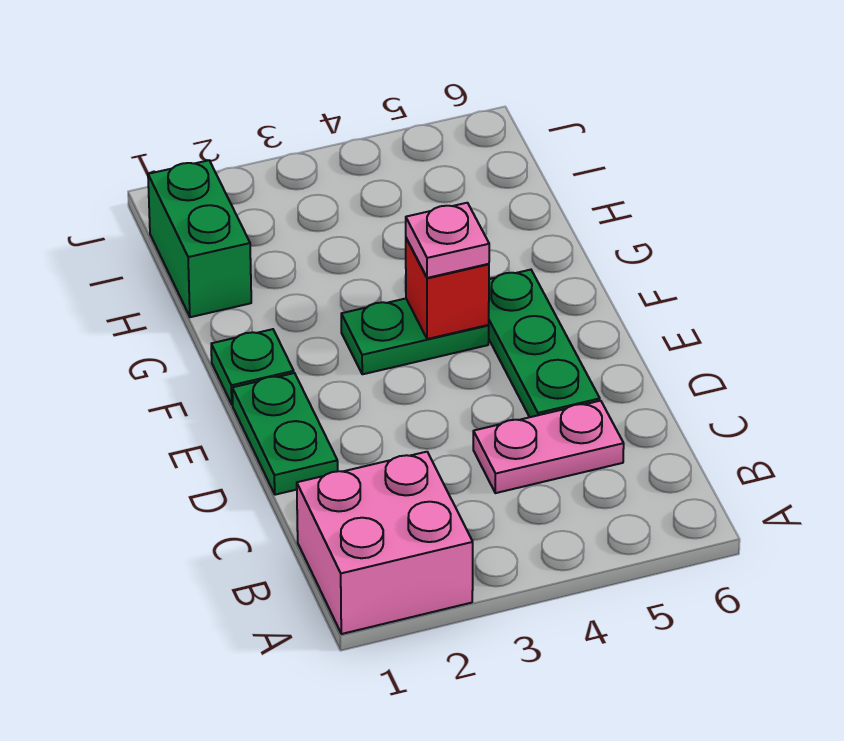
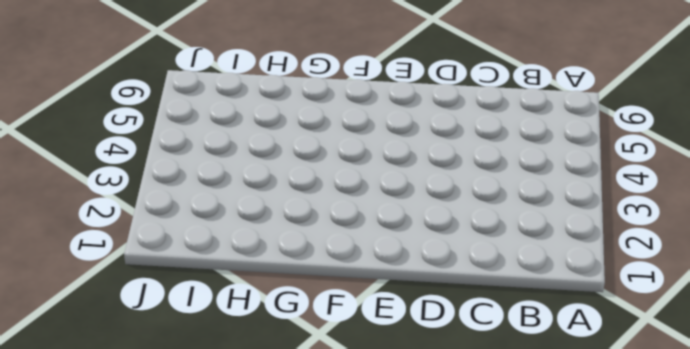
none -> pink brick A1:B2 level 1
none -> pink plate C4:C5 level 1

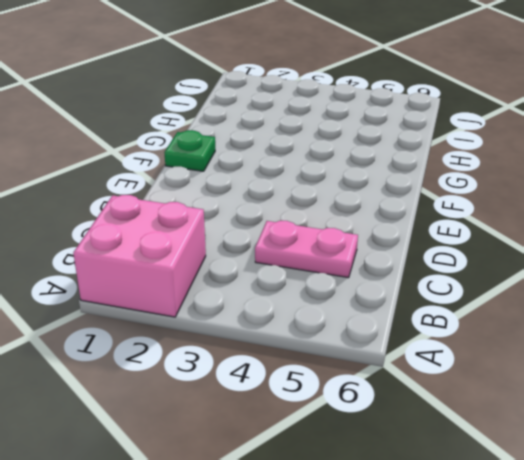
none -> green plate D1:E1 level 1
none -> green plate D5:F5 level 1

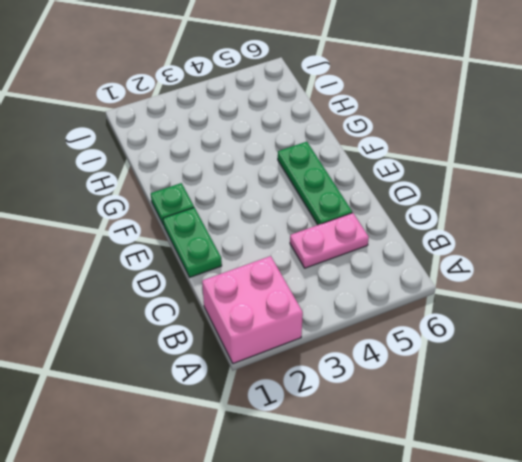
none -> green plate F3:F4 level 1
none -> green brick H1:I1 level 1

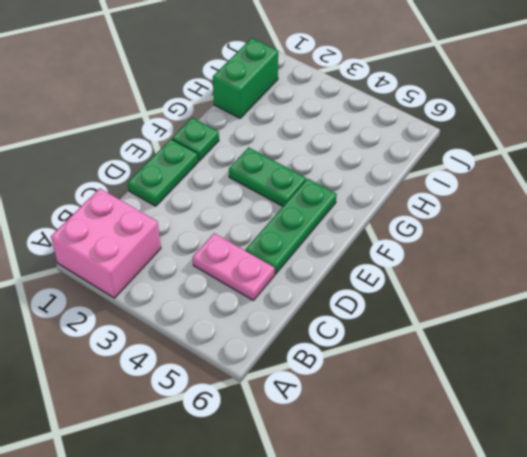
none -> red brick F4 level 2
none -> pink plate F4 level 3

